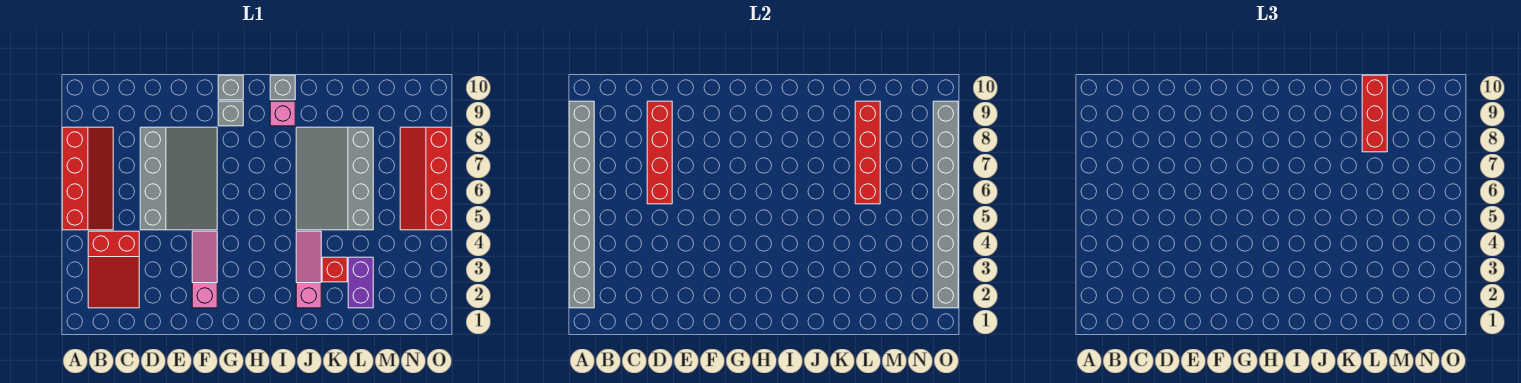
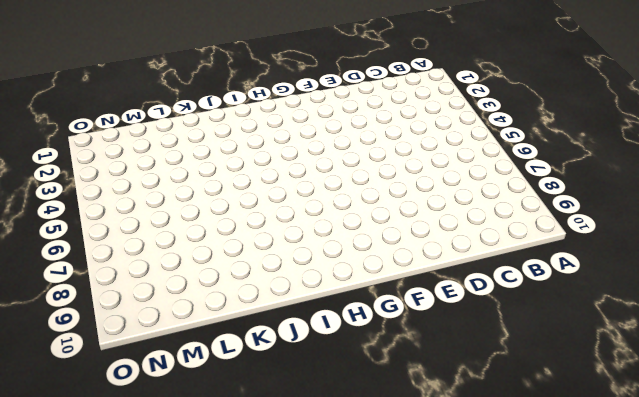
none -> red slope A5:B8 level 1 top A
none -> red slope B2:C4 level 1 top 4
none -> grey slope D5:F8 level 1 top D

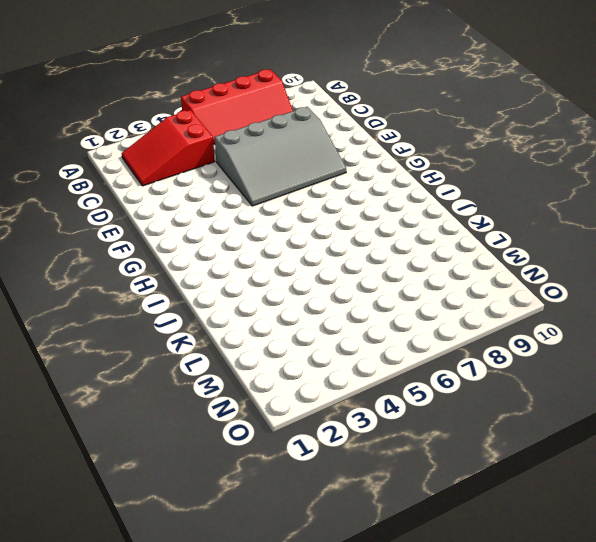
none -> pink slope F2:F4 level 1 top 2
none -> grey brick G9 level 1
none -> grey brick G10 level 1

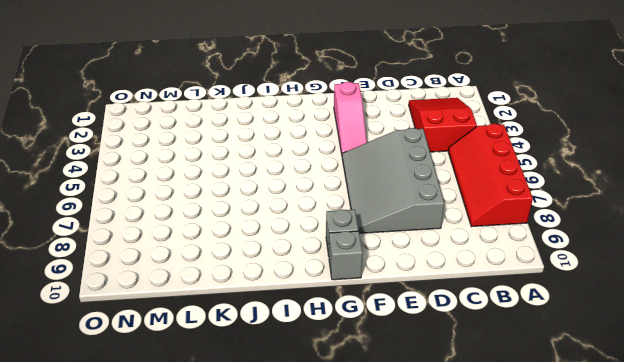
none -> pink brick I9 level 1
none -> grey brick I10 level 1
none -> pink slope J2:J4 level 1 top 2

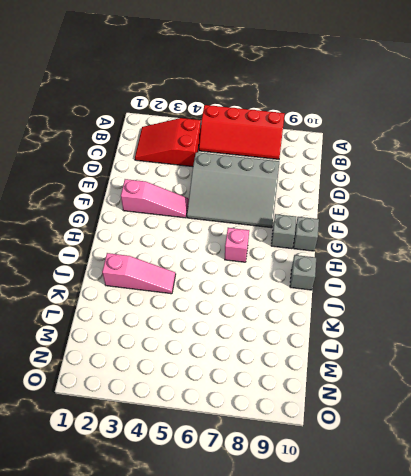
pink brick H7 level 1 -> pink brick I9 level 1
none -> grey slope J5:L8 level 1 top L
none -> red brick K3 level 1
none -> purple brick L2:L3 level 1

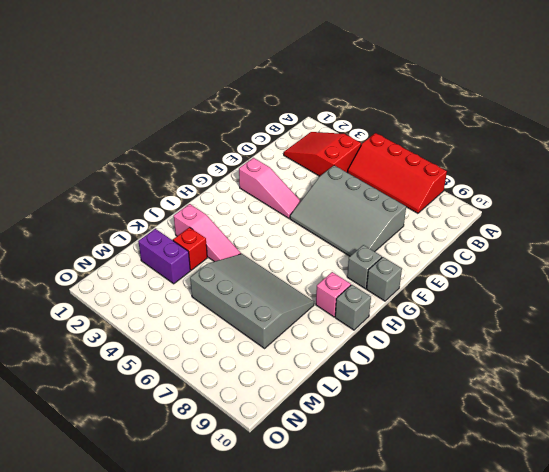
none -> red slope N5:O8 level 1 top O
none -> grey brick A2:A9 level 2
none -> red brick D6:D9 level 2

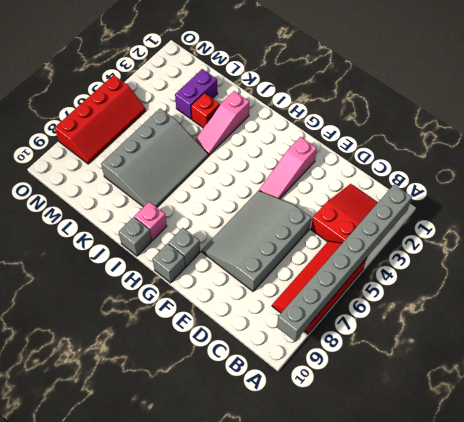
none -> red brick D6:D9 level 2
none -> red brick L6:L9 level 2
none -> grey brick O2:O9 level 2

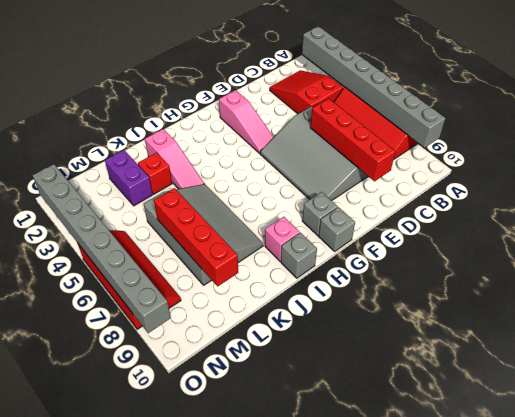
none -> red brick L8:L10 level 3

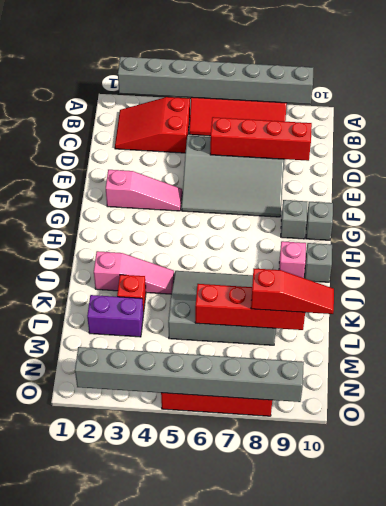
red slope L8:L10 level 3 top 8 -> red brick L8:L10 level 3

